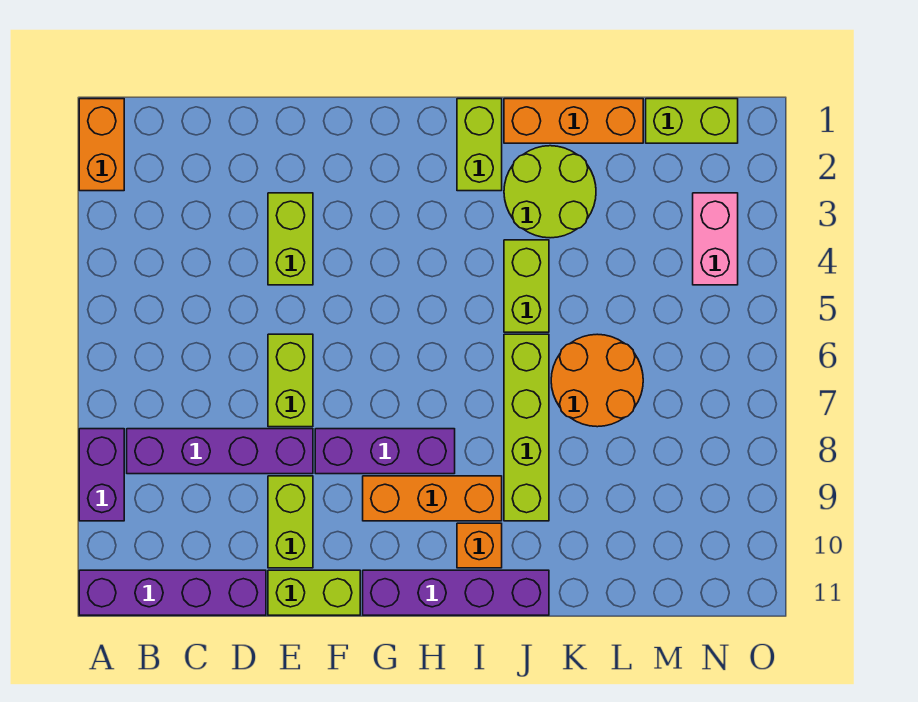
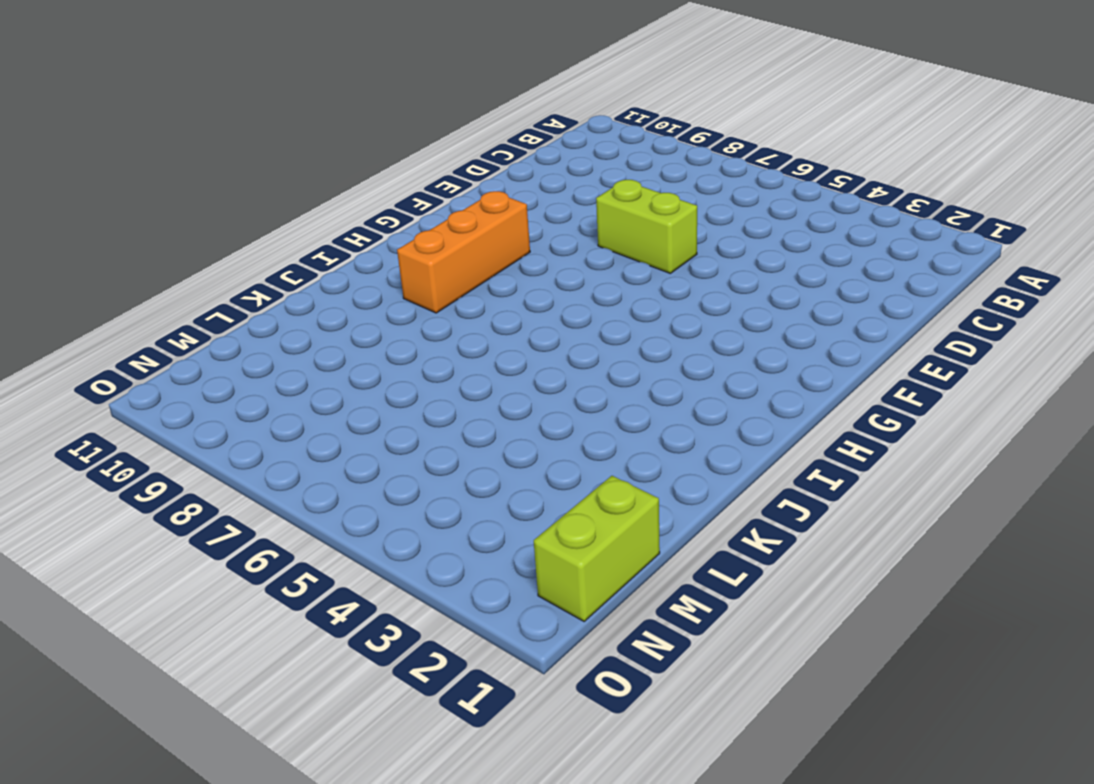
none -> orange brick A1:A2 level 1
none -> purple brick A8:A9 level 1
none -> purple brick A11:D11 level 1

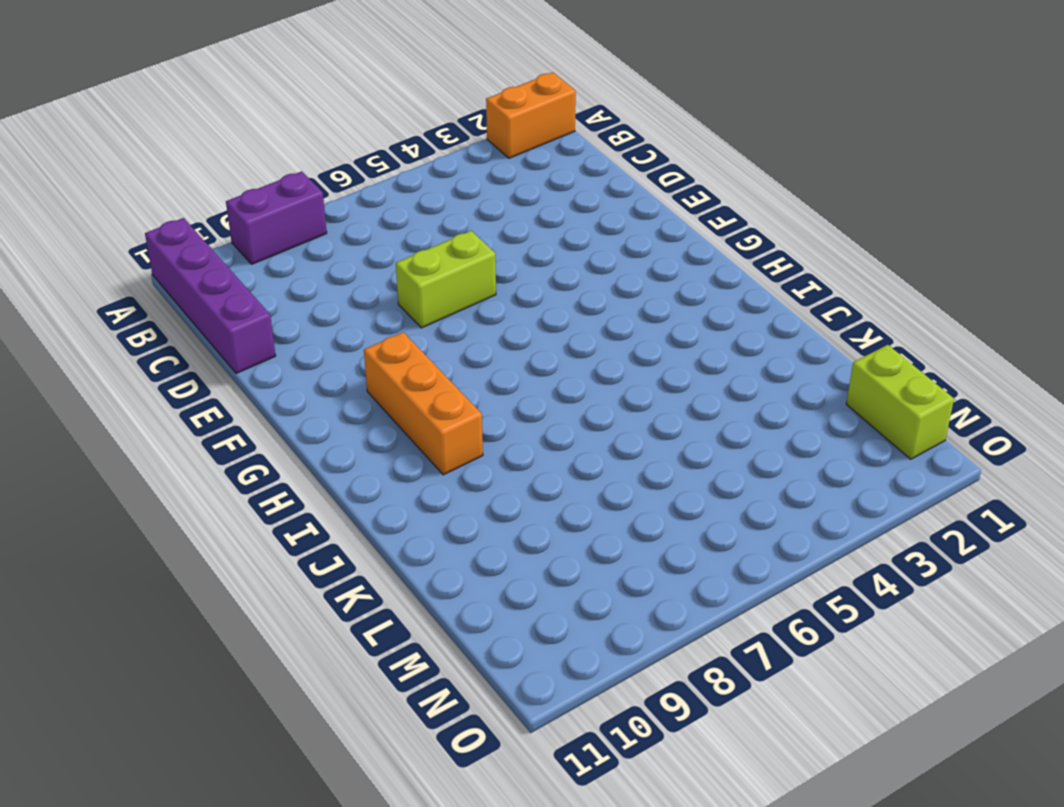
none -> purple brick B8:E8 level 1
none -> lime brick E3:E4 level 1
none -> lime brick E9:E10 level 1

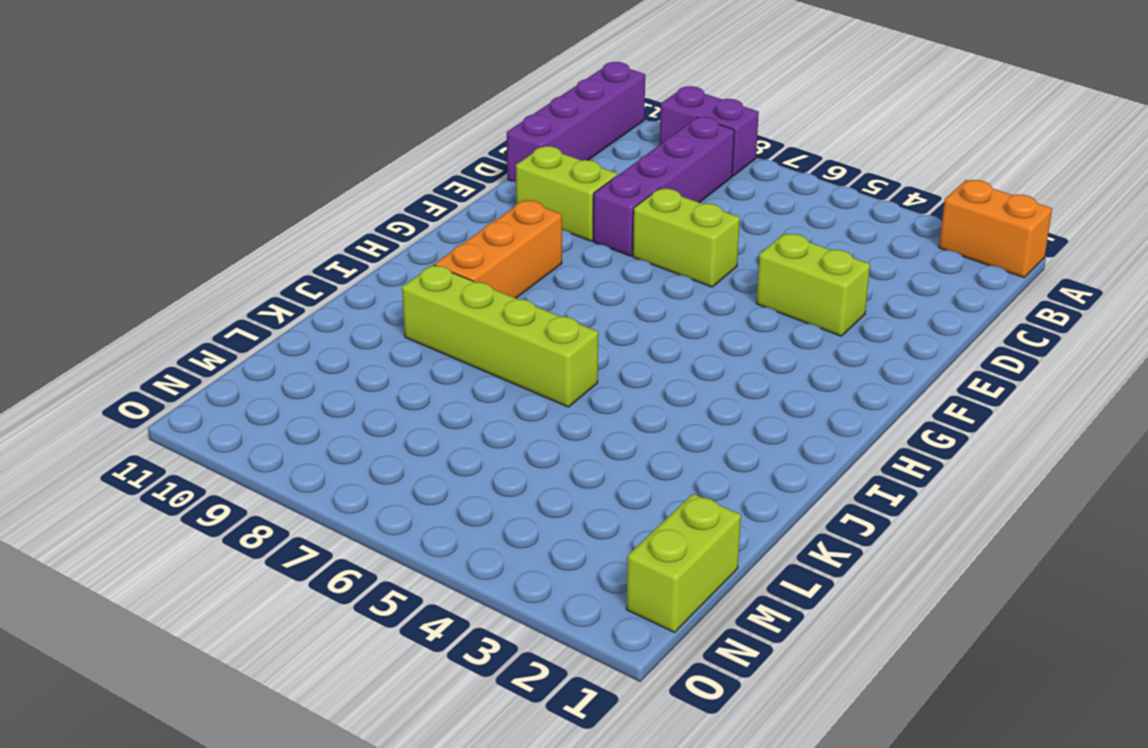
none -> lime brick E11:F11 level 1
none -> purple brick F8:H8 level 1
none -> purple brick G11:J11 level 1

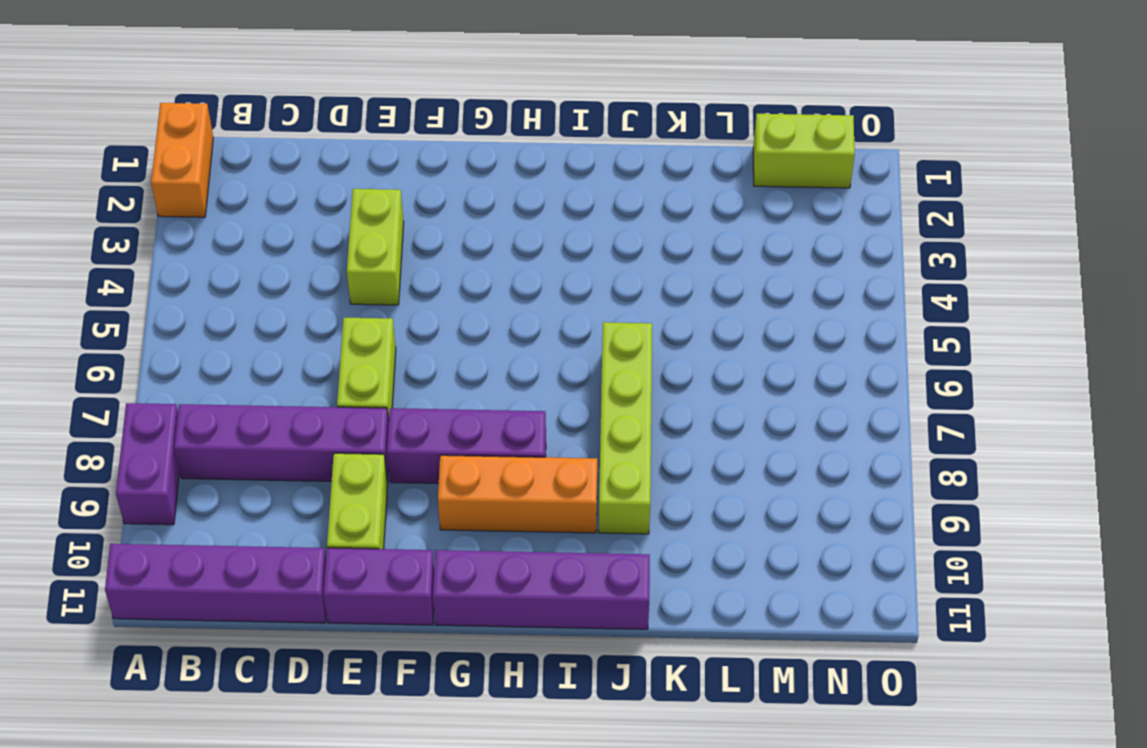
purple brick E11:F11 level 1 -> lime brick E11:F11 level 1
none -> lime brick I1:I2 level 1
none -> orange brick I10 level 1
none -> orange brick J1:L1 level 1

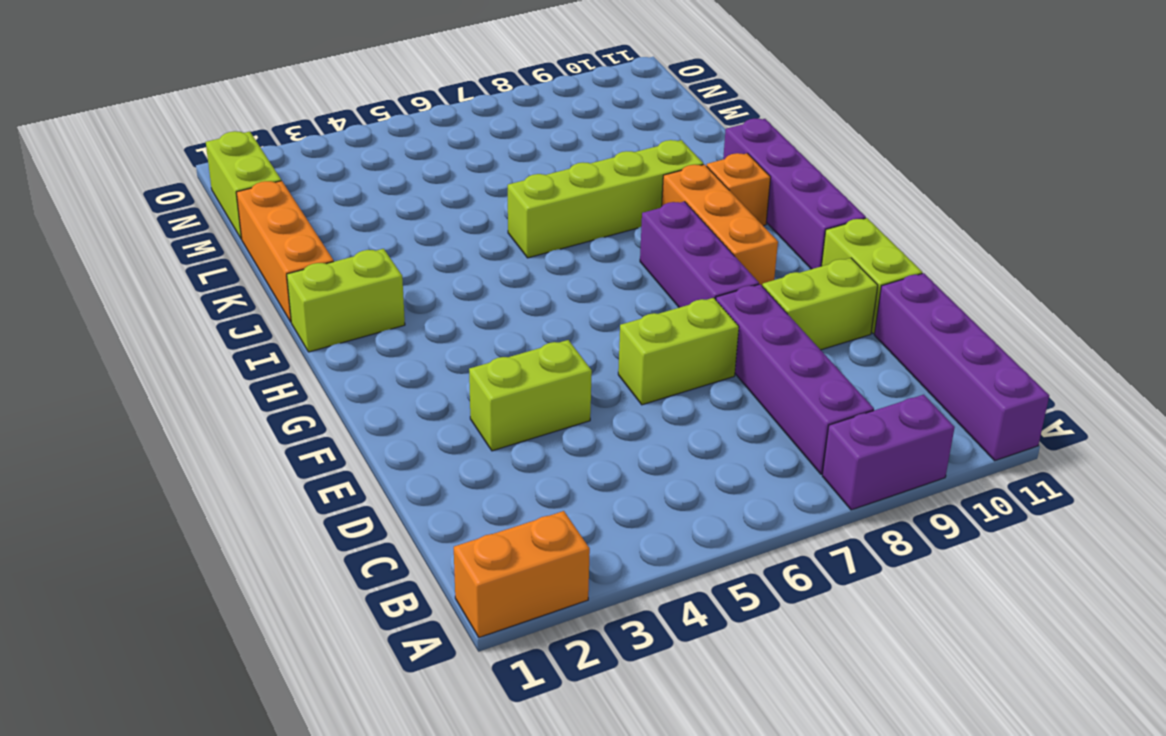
none -> lime round brick J2:K3 level 1
none -> lime brick J4:J5 level 1
none -> orange round brick K6:L7 level 1

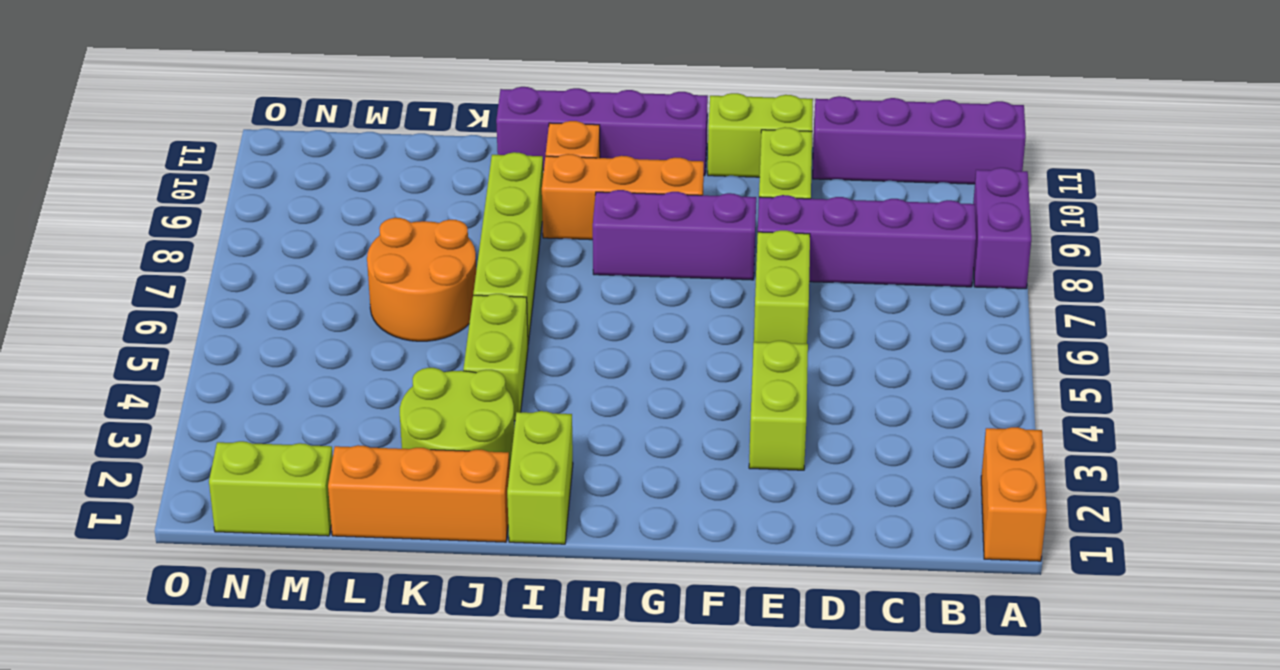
none -> pink brick N3:N4 level 1

